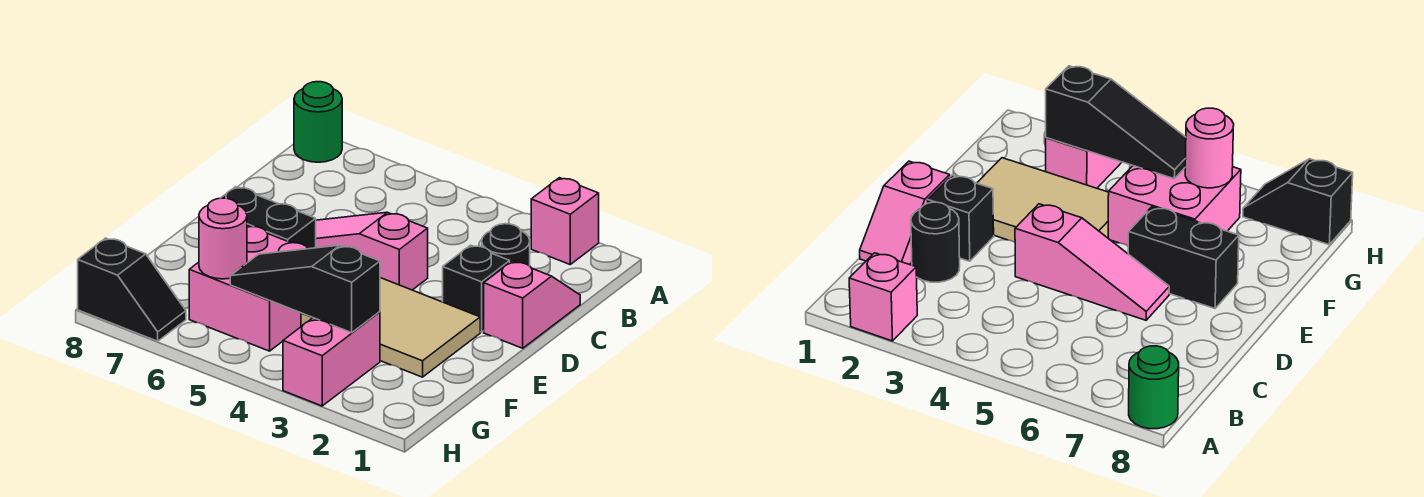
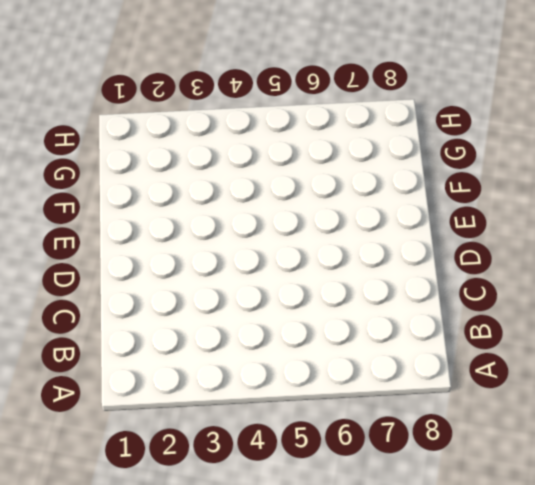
none -> pink brick A2 level 1
none -> green round brick A8 level 1
none -> pink slope C1:D1 level 1 top D

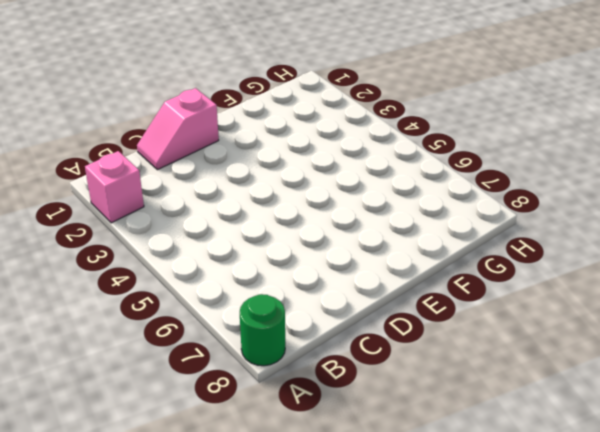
none -> black round brick C2 level 1
none -> black brick D2 level 1
none -> pink slope D4:D6 level 1 top 4

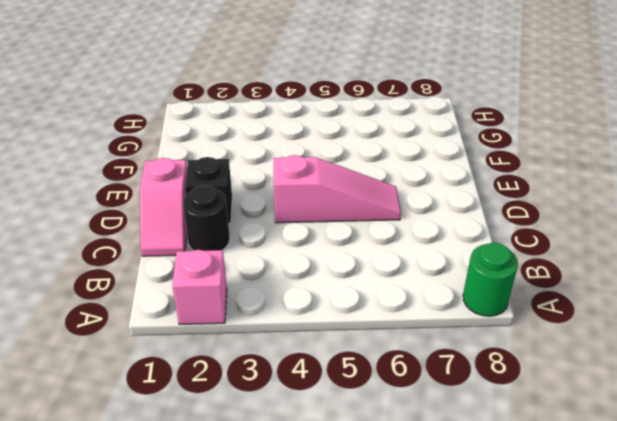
none -> tan tile E2:F4 level 1
none -> black brick E6:E7 level 1
none -> pink brick F5:G6 level 1

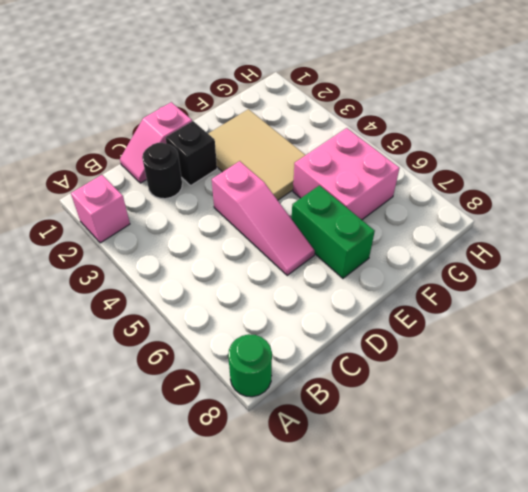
green brick E6:E7 level 1 -> black brick E6:E7 level 1
none -> pink brick G3:H3 level 1
none -> black slope H7:H8 level 1 top 8
none -> black slope G3:G5 level 2 top 3

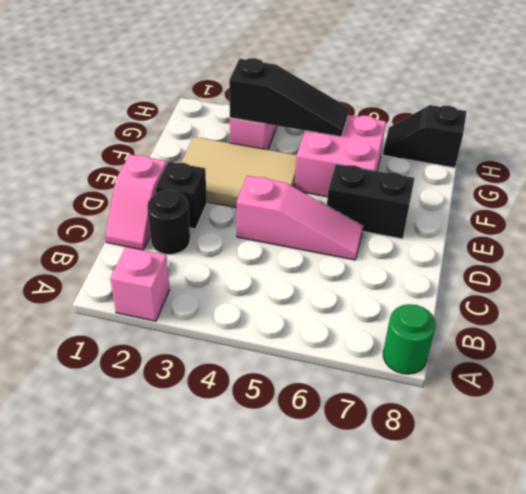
none -> pink round brick G6 level 2

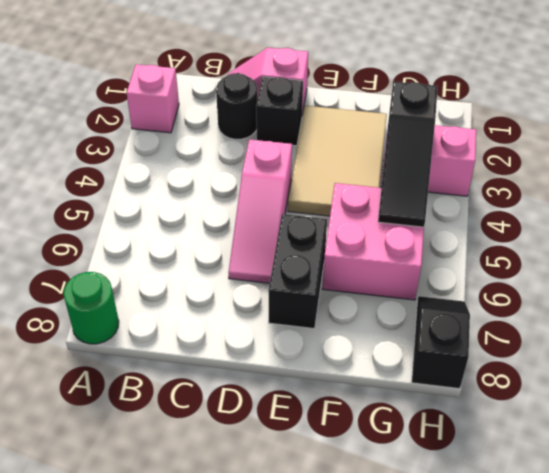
none -> pink round brick G6 level 2

